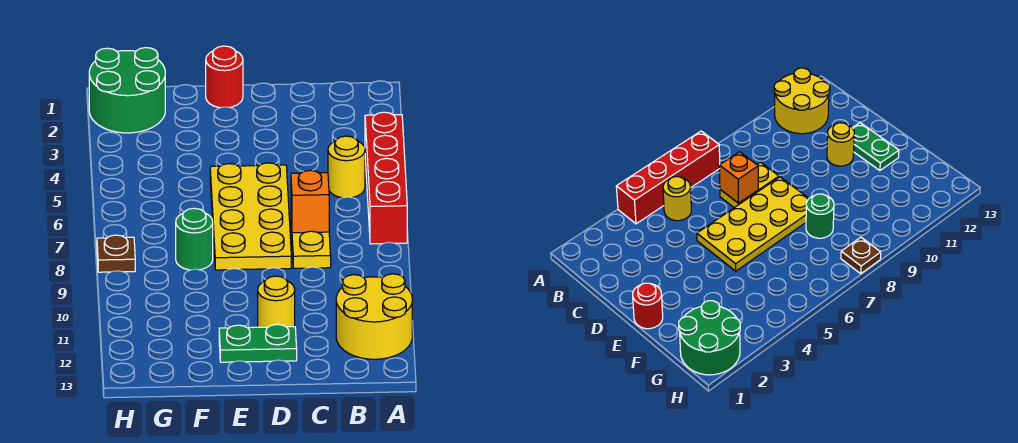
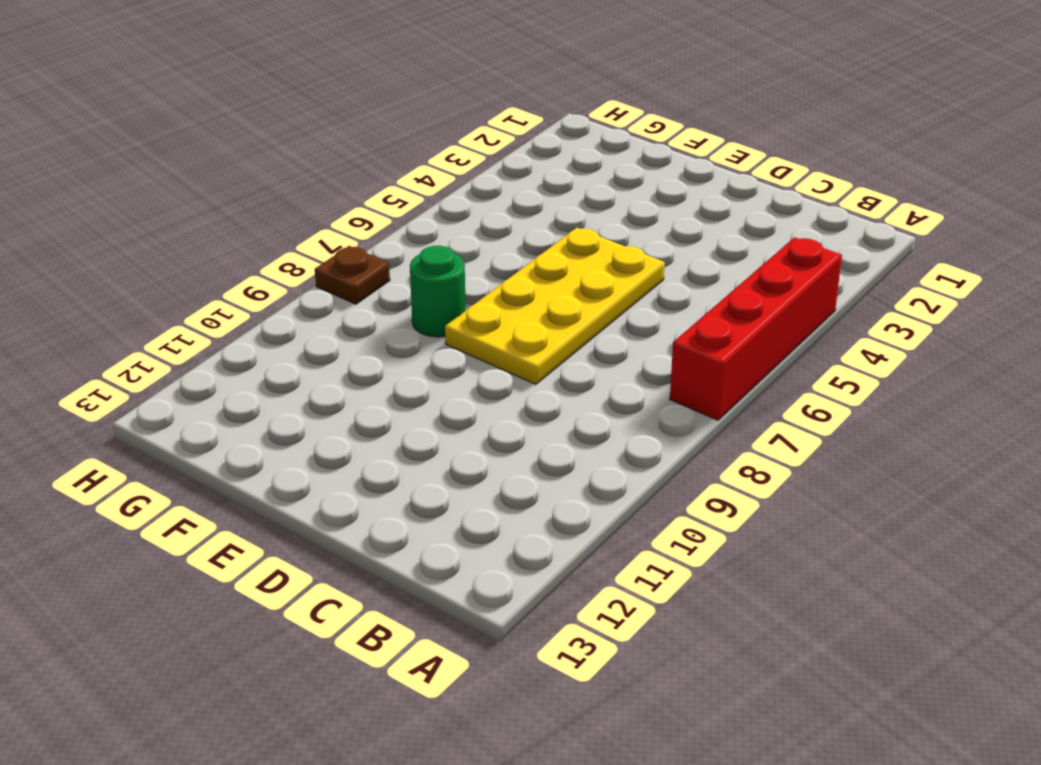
none -> yellow round brick A11:B12 level 1
none -> yellow round brick B5 level 1
none -> yellow plate C7:C8 level 1

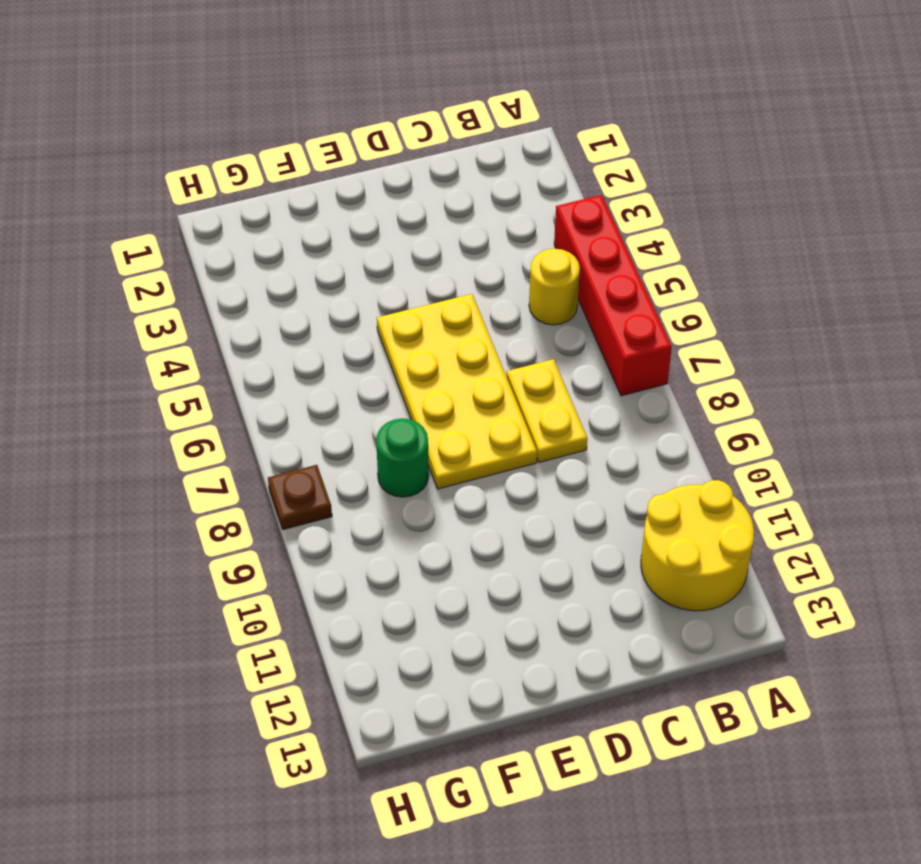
none -> yellow round brick D11 level 1
none -> green plate D12:E12 level 1
none -> red round brick E1 level 1

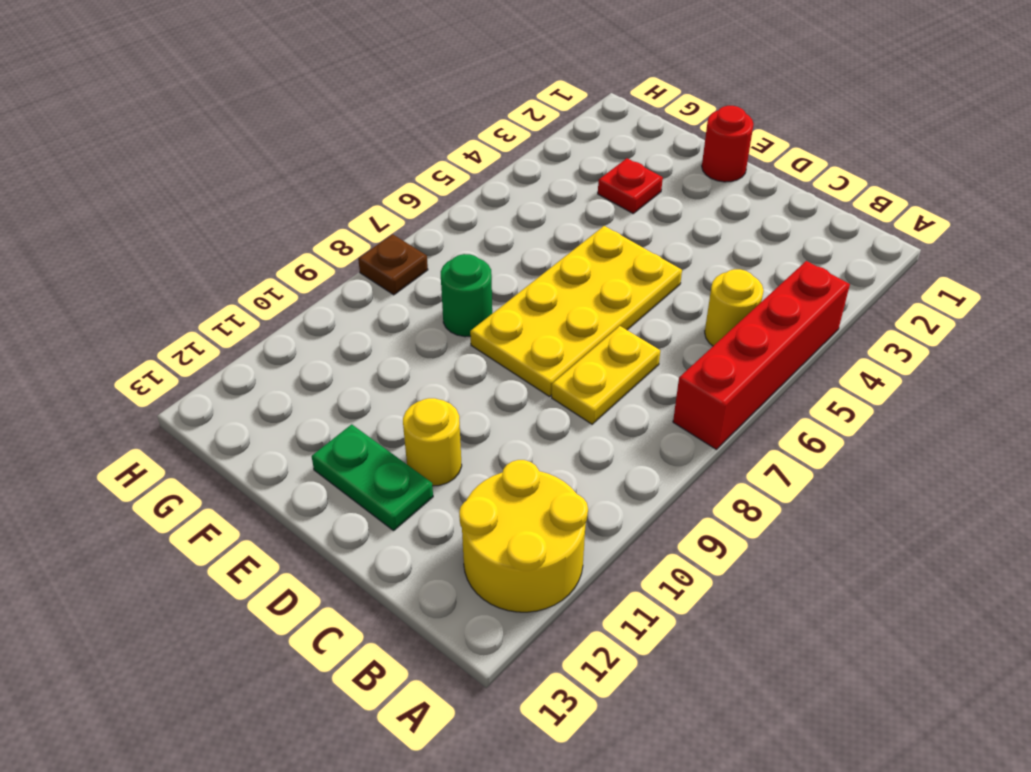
red plate F3 level 1 -> none
none -> green round brick G1:H2 level 1
none -> orange brick C7 level 2

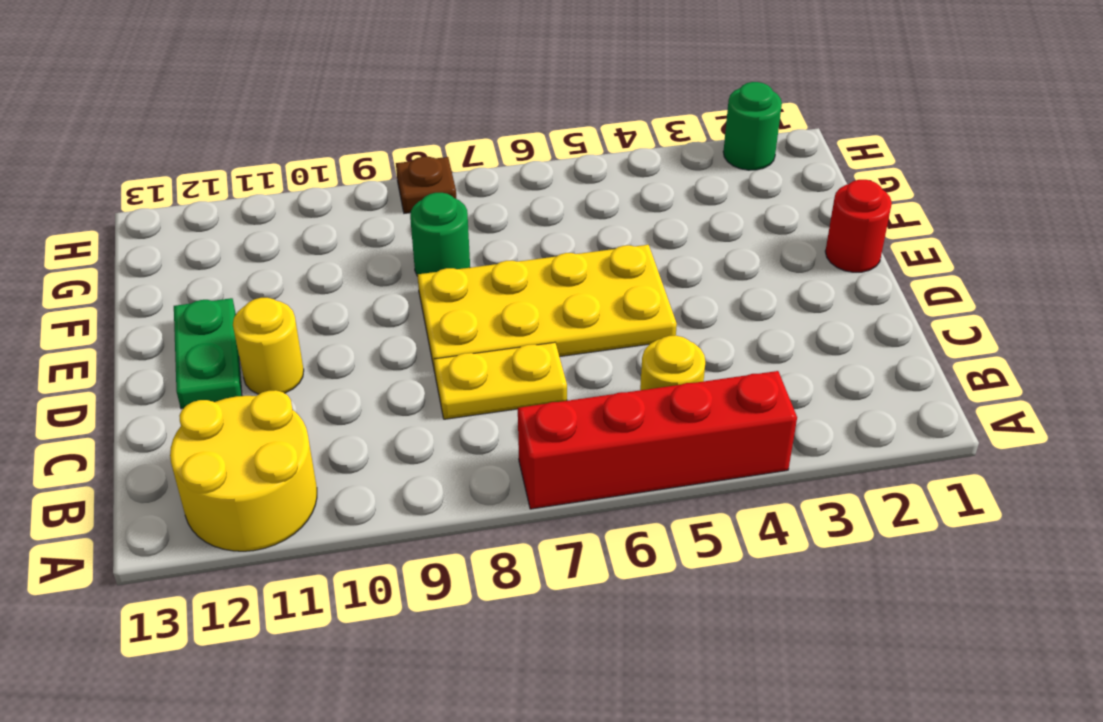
green round brick H2 level 1 -> green round brick G1:H2 level 1
none -> orange brick C7 level 2

